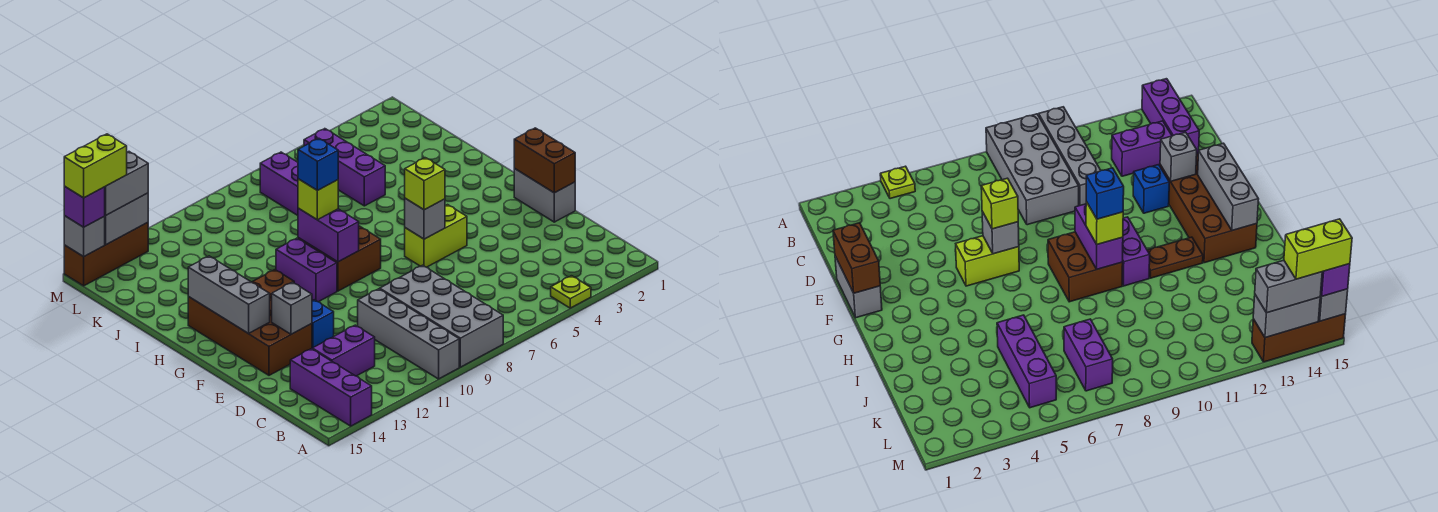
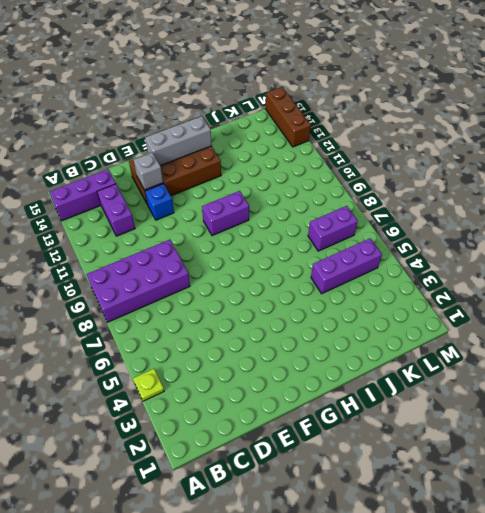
purple brick A8:D9 level 1 -> grey brick A8:D9 level 1
none -> grey brick A10:D10 level 1
none -> grey brick E1:F1 level 1
none -> lime brick F5:F6 level 1

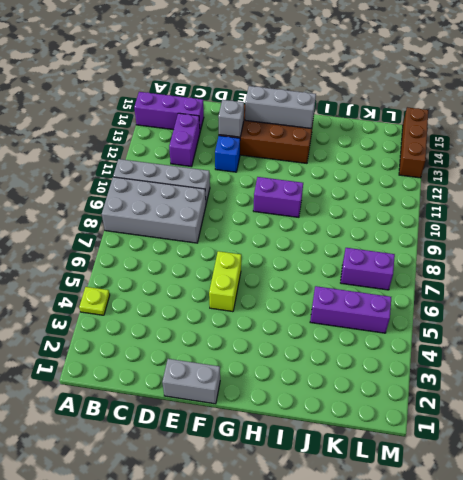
none -> brown brick G8:H9 level 1
none -> brown plate H11:H12 level 1
none -> brown brick E1:F1 level 2

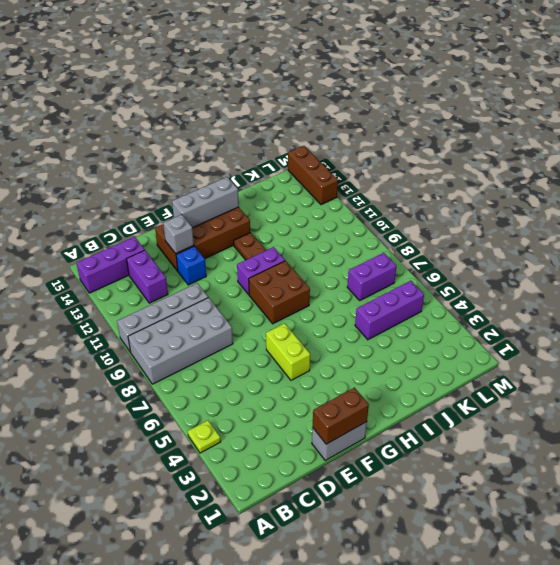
none -> grey brick F6 level 2
none -> purple brick G9:H9 level 2
none -> grey brick M13:M14 level 2

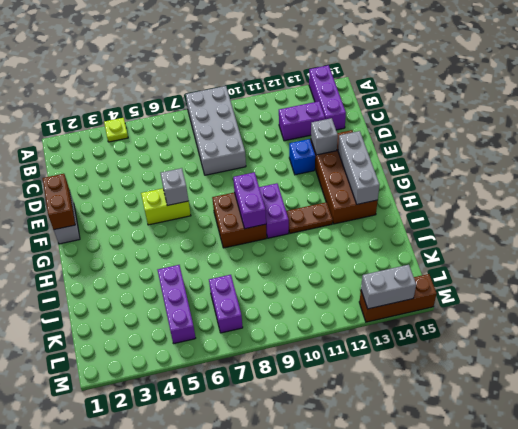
none -> grey brick A10:D10 level 1
none -> grey brick M15 level 2
none -> lime brick F6 level 3

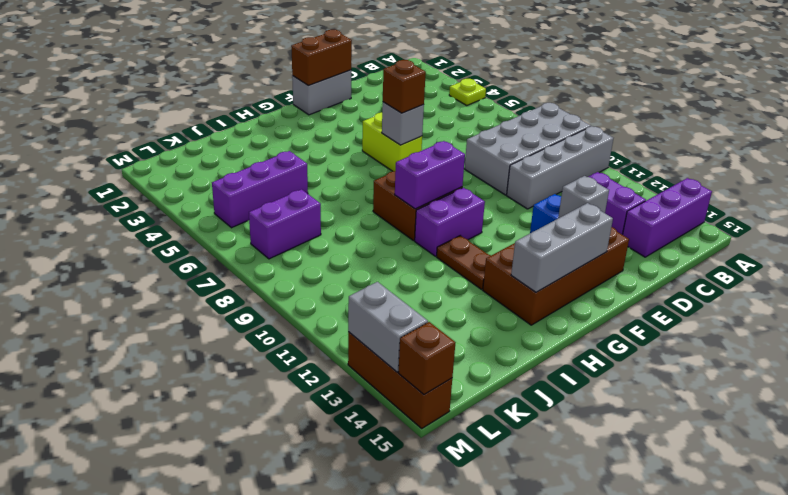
brown brick F6 level 3 -> lime brick F6 level 3
brown brick M15 level 2 -> grey brick M15 level 2
none -> lime brick H9 level 3
none -> grey brick M13:M14 level 3
none -> purple brick M15 level 3

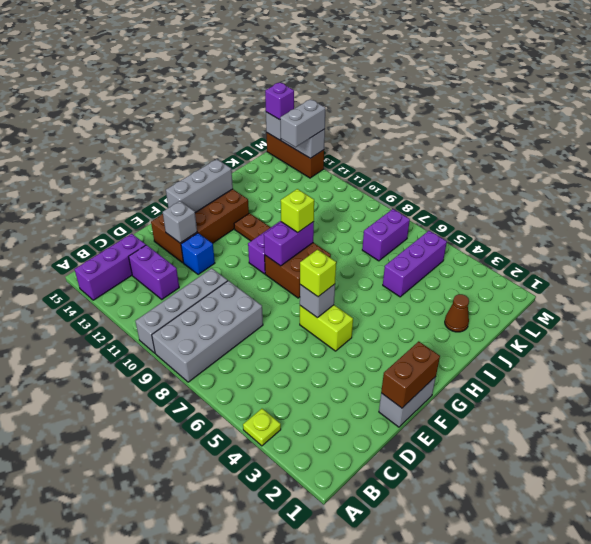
brown cone J2 level 1 -> none
grey brick L13:M13 level 3 -> grey brick M13:M14 level 3
none -> blue brick H9 level 4
none -> lime brick M14:M15 level 4

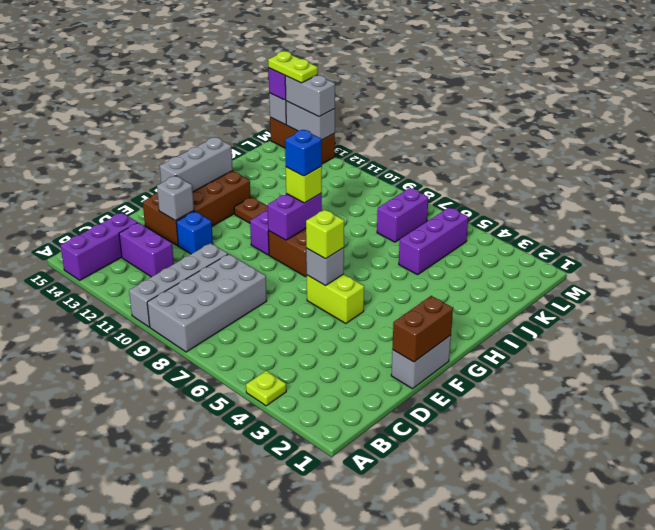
lime plate M14:M15 level 4 -> lime brick M14:M15 level 4

